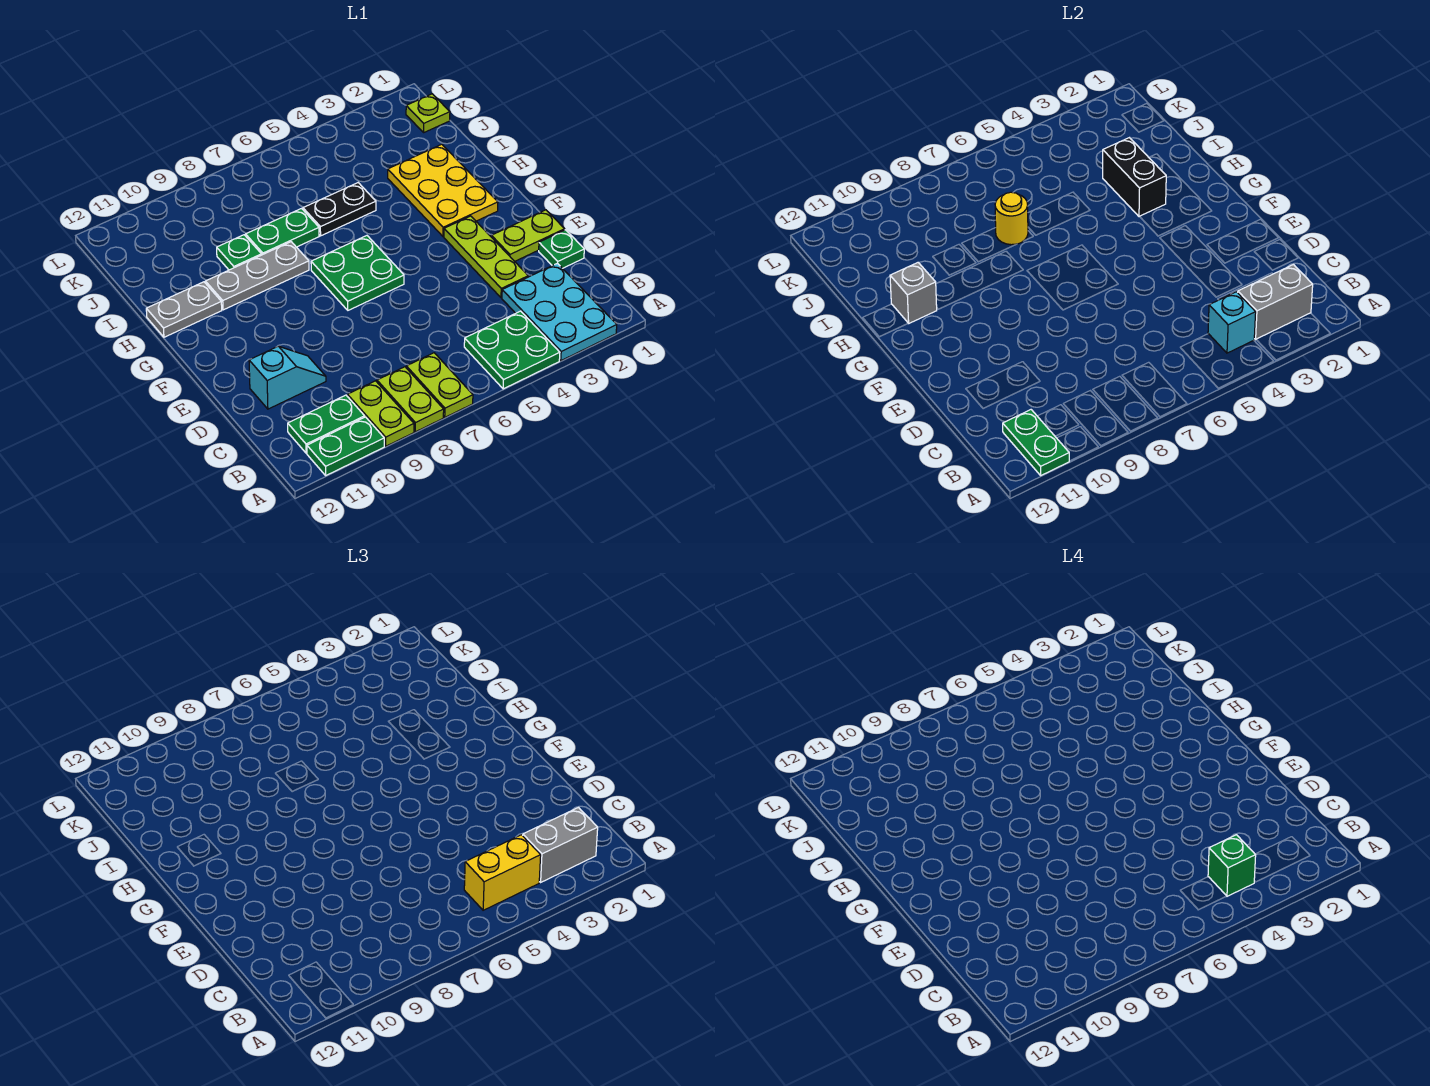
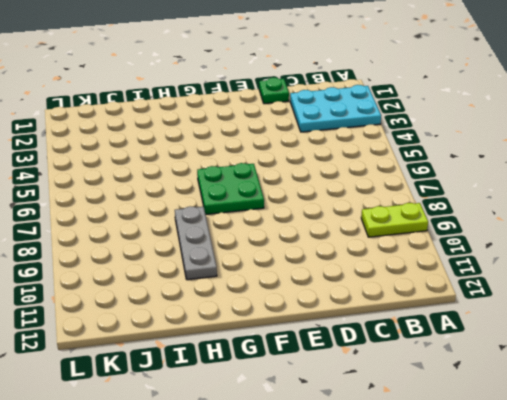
none -> green plate A4:B5 level 1
none -> lime plate A7:B7 level 1
none -> lime plate A8:B8 level 1

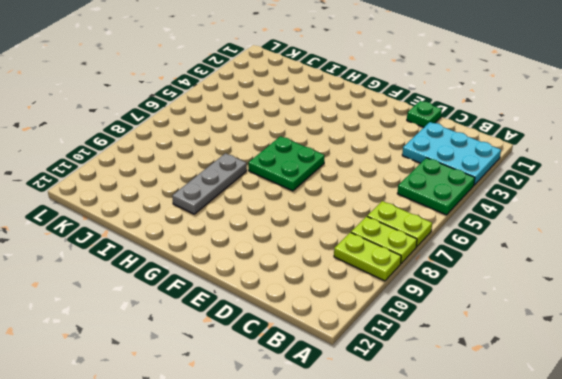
none -> green plate A10:A11 level 1
none -> green plate B10:B11 level 1
none -> lime plate D3:F3 level 1

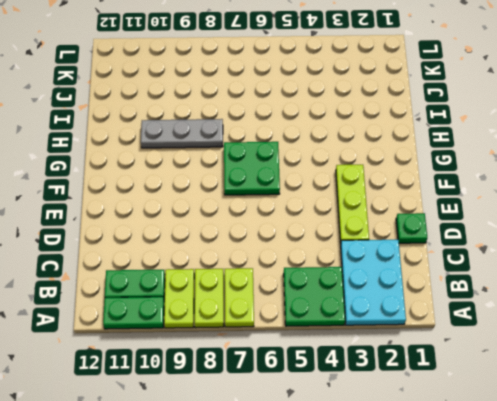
none -> cyan slope D10:D11 level 1 top 11
none -> lime plate E1:E2 level 1
none -> yellow plate G2:I3 level 1

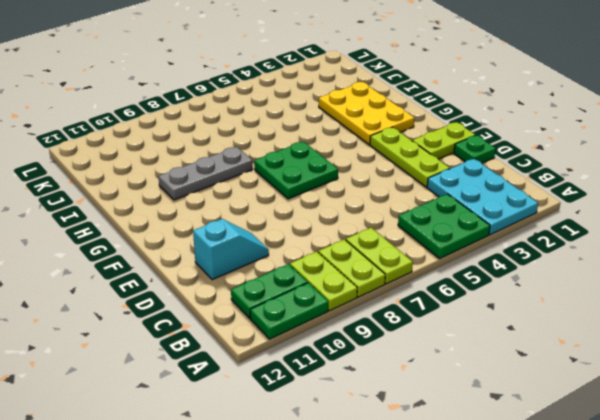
none -> grey plate H11:H12 level 1
none -> black plate I5:I6 level 1
none -> green plate I7:I8 level 1

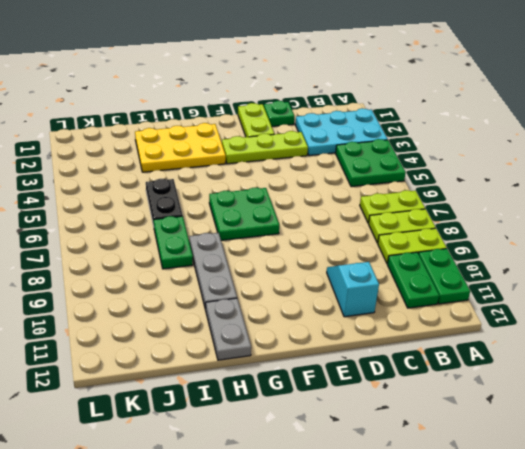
none -> green plate I9 level 1
none -> lime plate K1 level 1
none -> green plate A11:B11 level 2

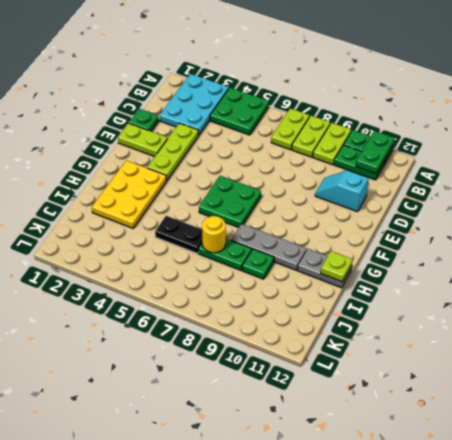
lime plate H12 level 2 -> lime plate K1 level 1
none -> grey brick B2:B3 level 2
none -> cyan brick B4 level 2
none -> black brick H3:I3 level 2

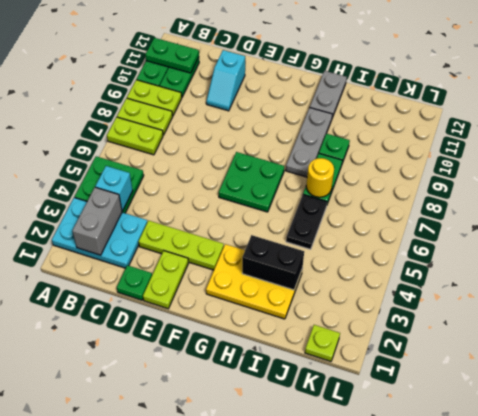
none -> grey brick H11 level 2
none -> grey brick B2:B3 level 3
none -> yellow brick B4:B5 level 3

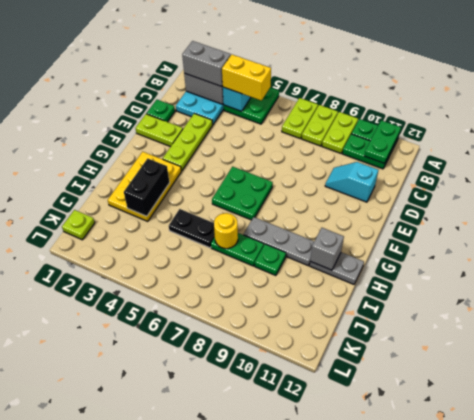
none -> green brick B4 level 4

